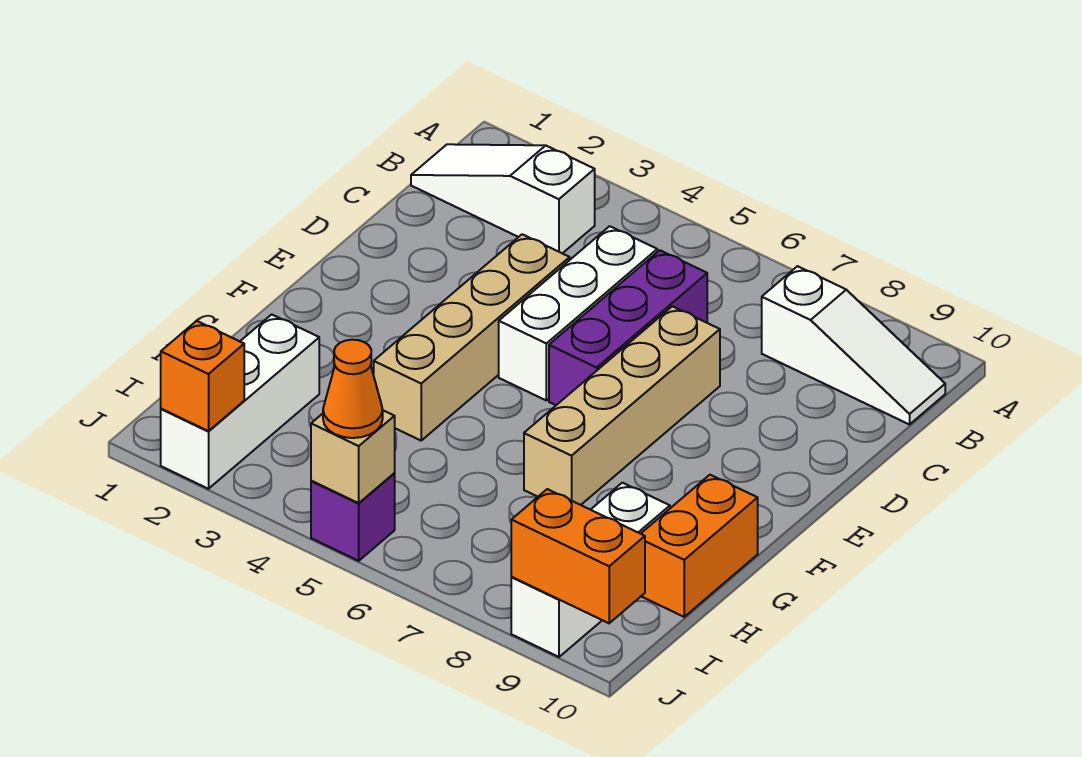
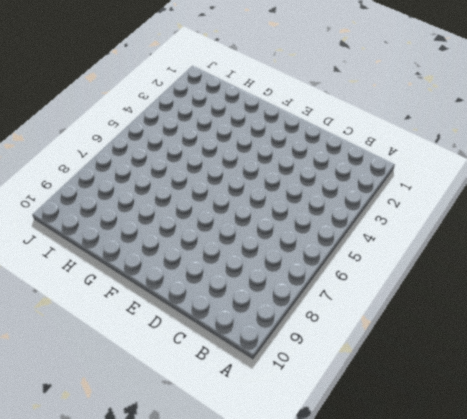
none -> white slope B1:B3 level 1 top 3
none -> white slope B8:B10 level 1 top 8
none -> white brick C5:E5 level 1

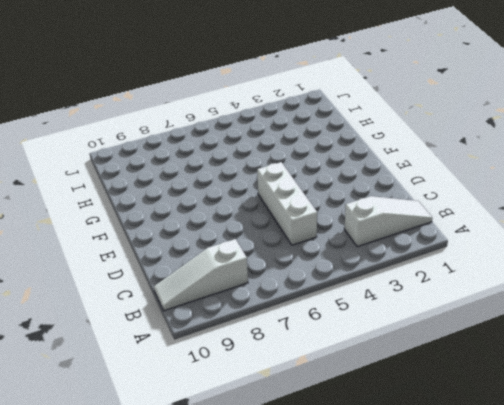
none -> purple brick C6:E6 level 1
none -> tan brick D4:G4 level 1
none -> tan brick D7:G7 level 1

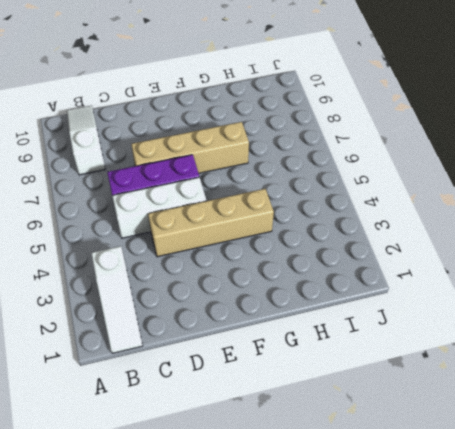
none -> orange brick G10:H10 level 1
none -> white brick H2:J2 level 1
none -> white brick H9:J9 level 1

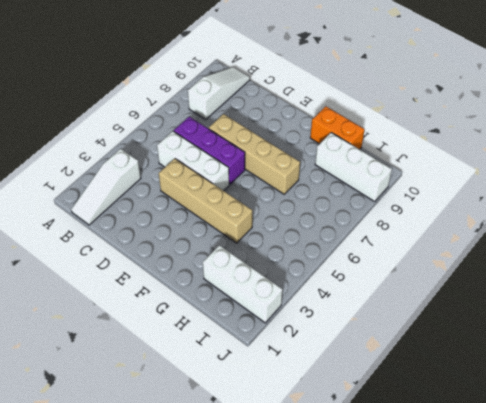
none -> purple brick J5 level 1
none -> orange brick J2 level 2
none -> tan brick J5 level 2

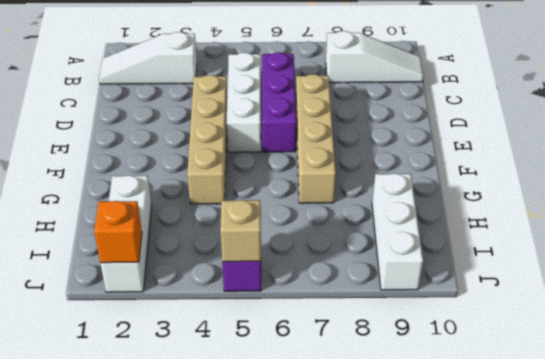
none -> orange brick G10:H10 level 1
none -> orange brick J9:J10 level 2
none -> orange cone J5 level 3

